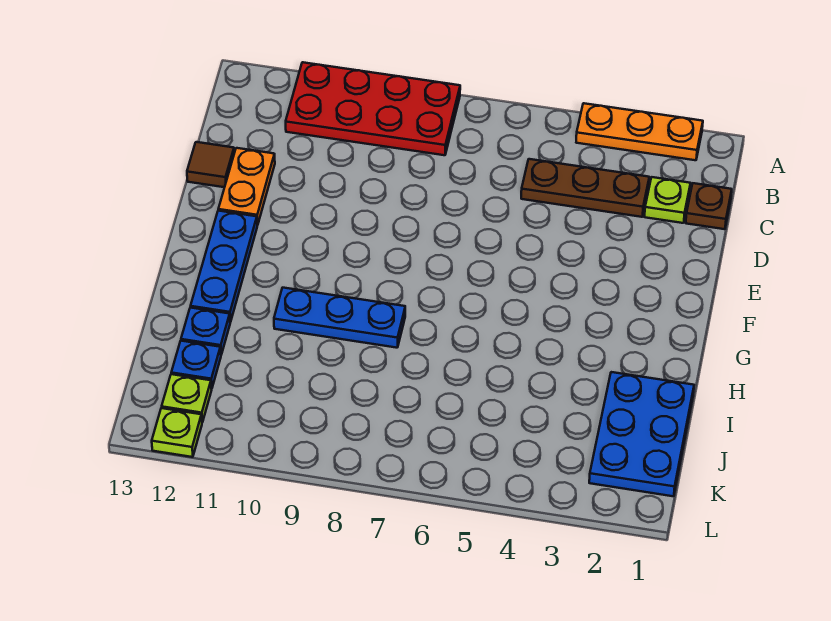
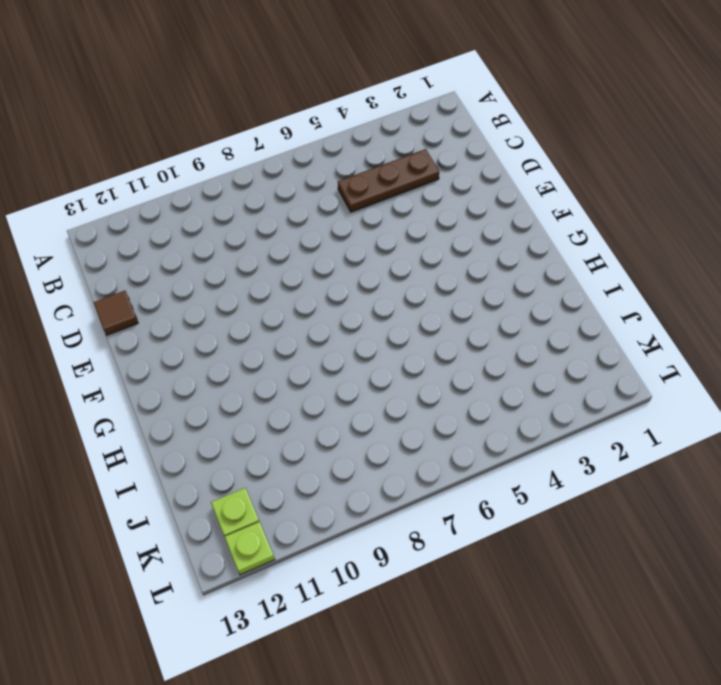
none -> orange plate A2:A4 level 1
none -> red plate A8:B11 level 1
none -> brown plate C1 level 1

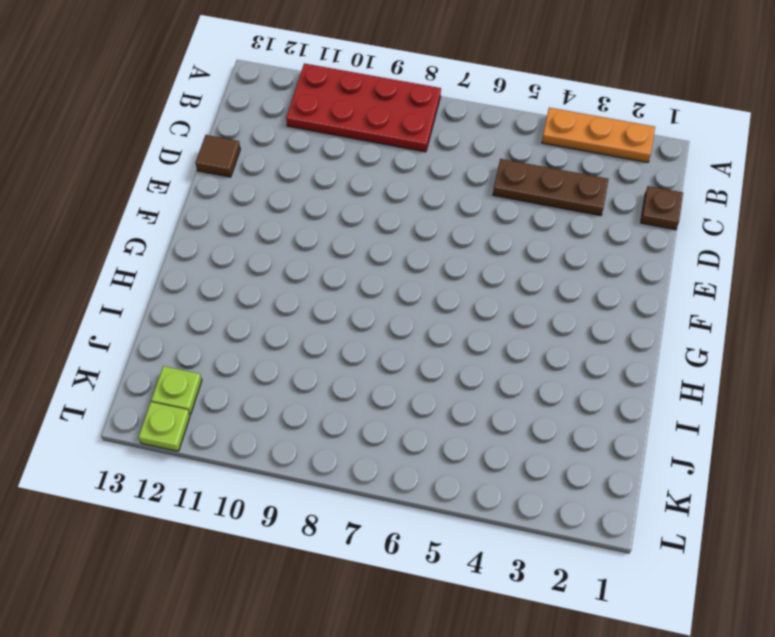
none -> lime plate C2 level 1
none -> orange plate D12:E12 level 1
none -> blue plate F12:H12 level 1

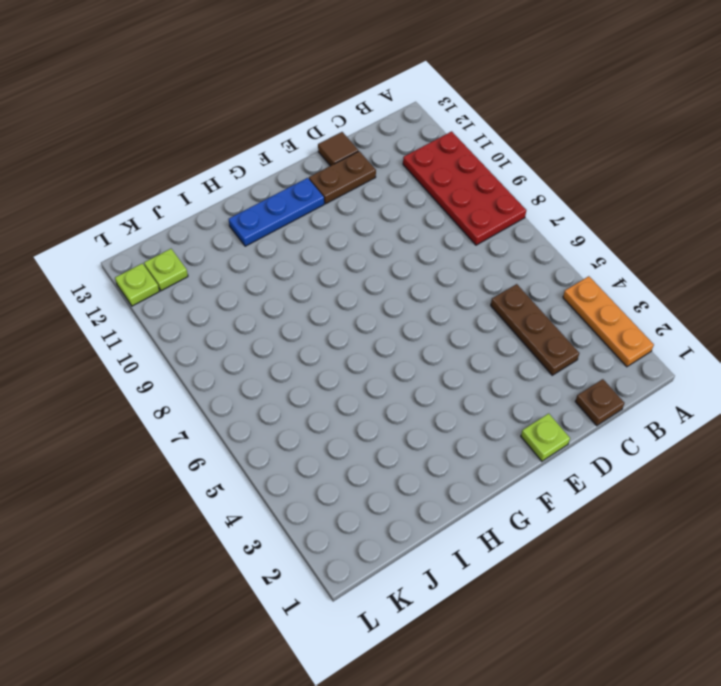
brown plate D12:E12 level 1 -> orange plate D12:E12 level 1
lime plate E1 level 1 -> lime plate C2 level 1
none -> blue plate H8:H10 level 1
none -> blue plate I1:K2 level 1
none -> blue plate I12 level 1

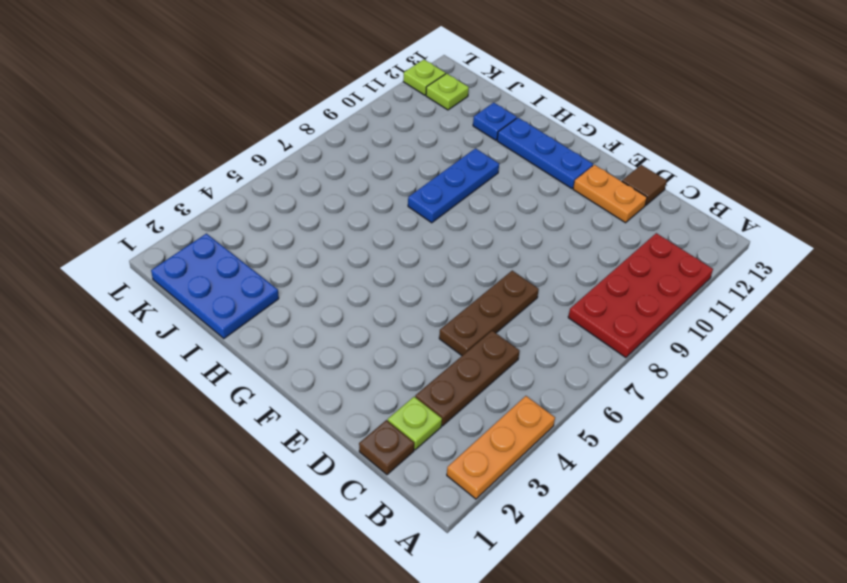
brown plate D5:D7 level 1 -> none
none -> blue plate J12 level 1

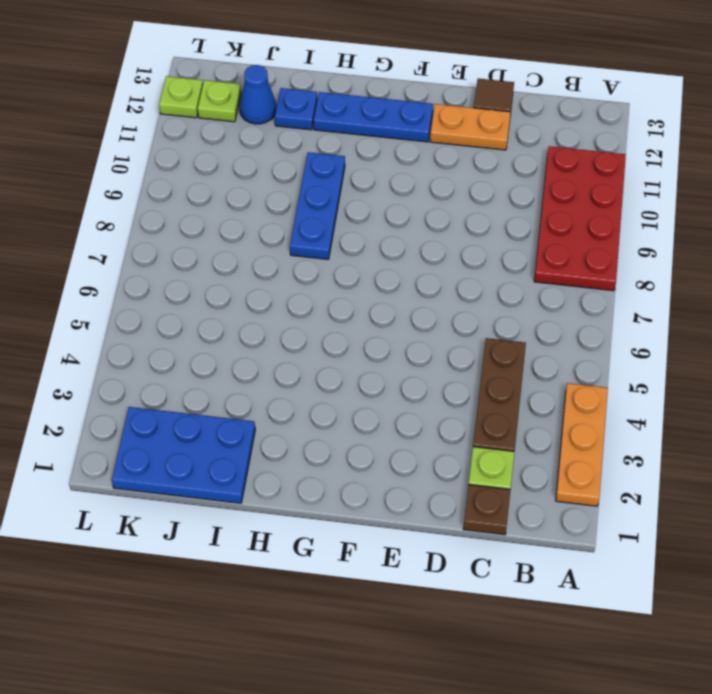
blue cone J12 level 1 -> blue plate J12 level 1

